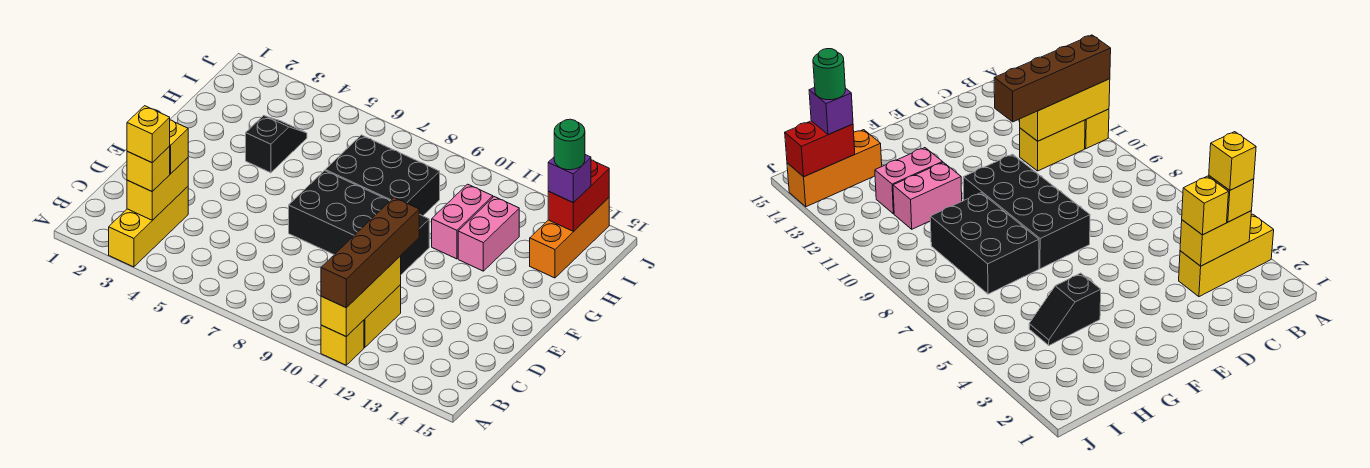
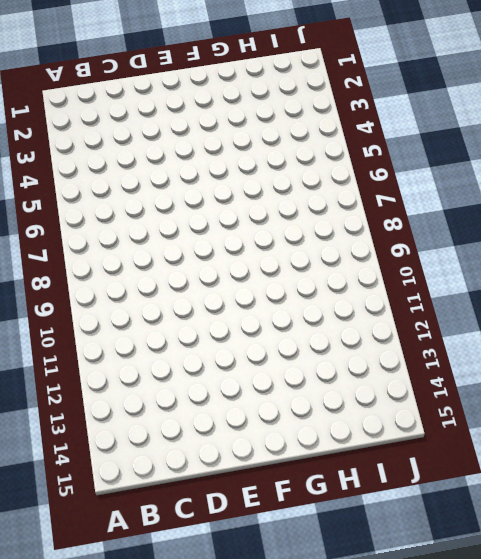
none -> yellow brick A3:C3 level 1
none -> yellow brick A11 level 1
none -> yellow brick B11:C11 level 1

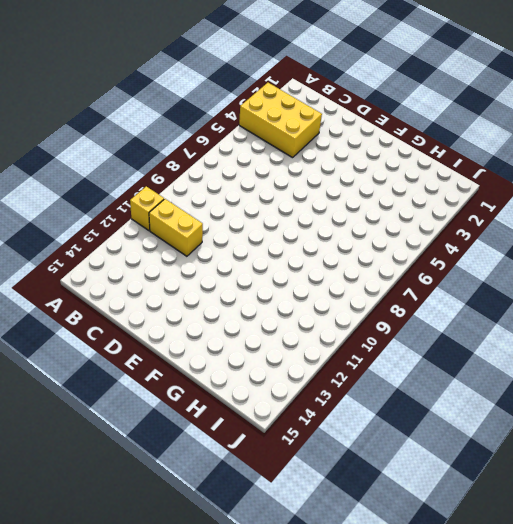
yellow brick A3:C4 level 1 -> yellow brick A3:C3 level 1
none -> black brick E7:F10 level 1
none -> black slope G4:H4 level 1 top G
none -> black brick G7:H9 level 1

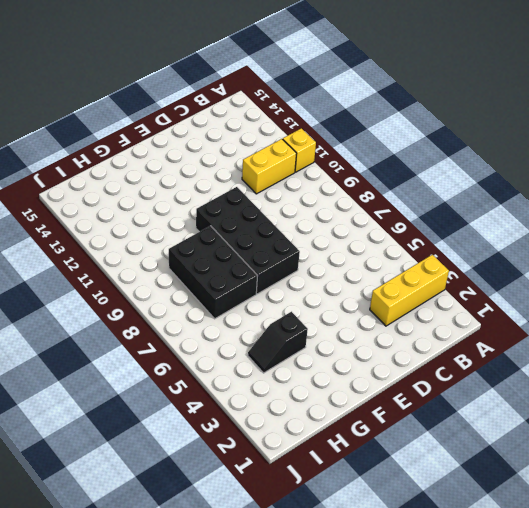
none -> pink brick G11:H11 level 1
none -> pink brick G12:H12 level 1
none -> orange brick H14:J14 level 1

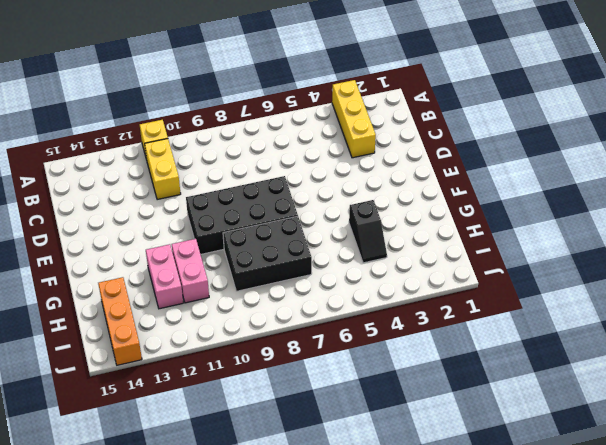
none -> yellow brick A11:C11 level 2
none -> yellow brick B3:C3 level 2
none -> red brick I14:J14 level 2

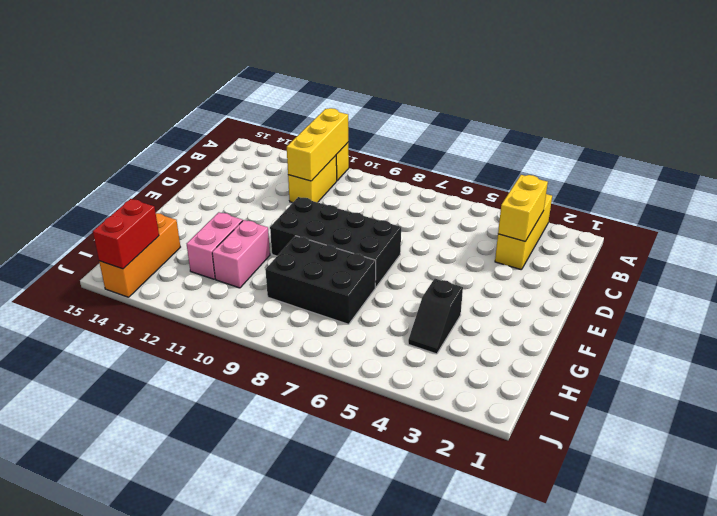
none -> brown brick A11:D11 level 3
none -> yellow brick B3 level 3
none -> yellow brick C3 level 3

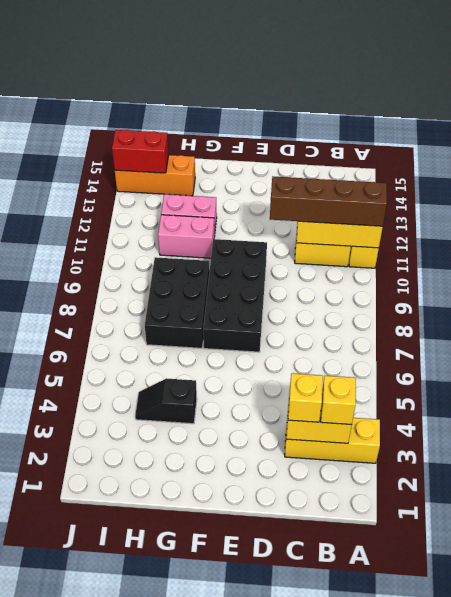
none -> purple brick I14 level 3
none -> yellow brick B3 level 4
none -> green round brick I14 level 4

